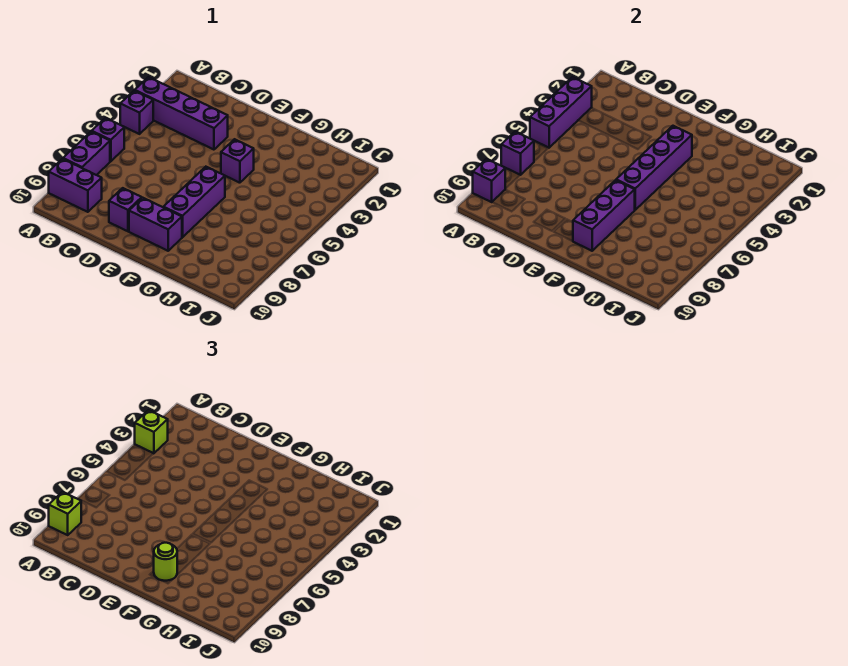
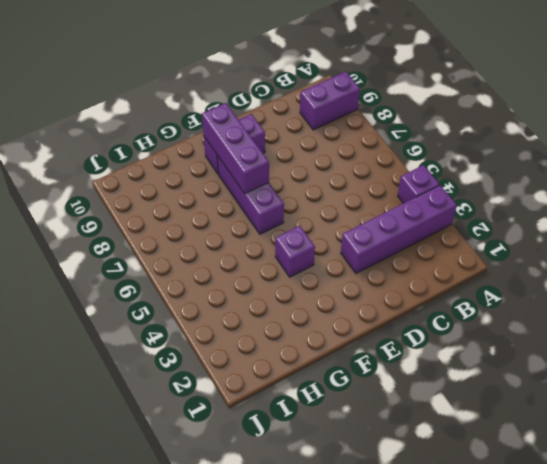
none -> purple brick A6 level 1
none -> purple brick A7:A8 level 1
none -> purple brick D9 level 1

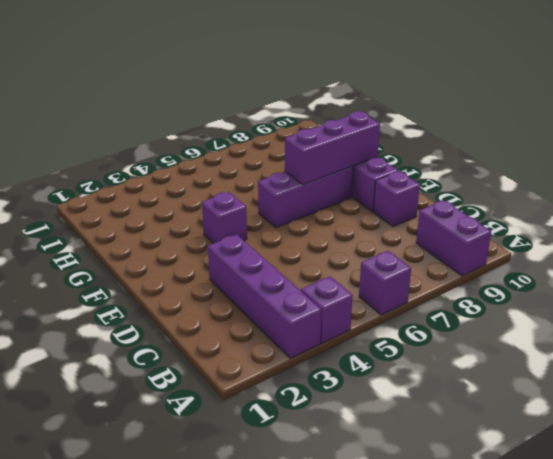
none -> purple brick A7:A8 level 1
none -> purple brick A3:A5 level 2
none -> purple brick A7 level 2

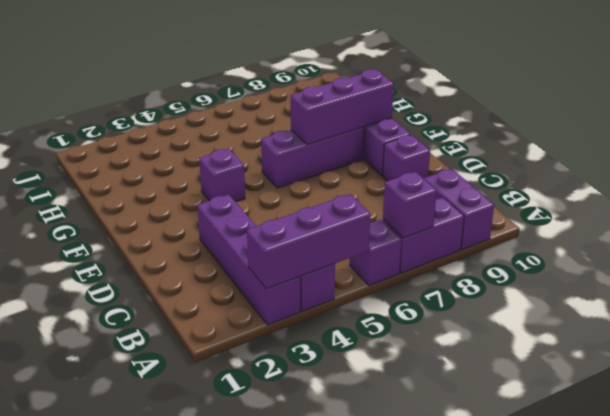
none -> purple brick A9 level 2
none -> purple brick F3:F6 level 2
none -> lime brick A3 level 3

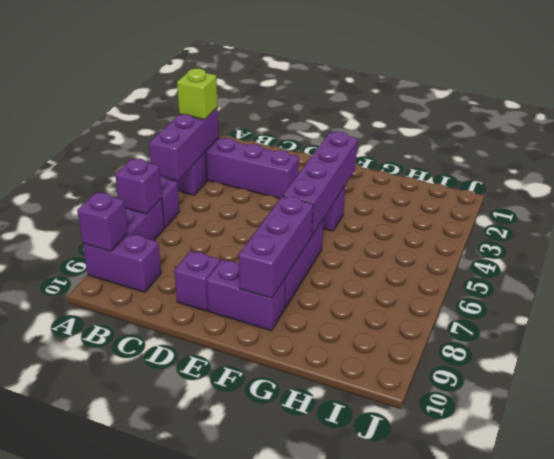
none -> lime brick A9 level 3
none -> lime round brick F9 level 3

